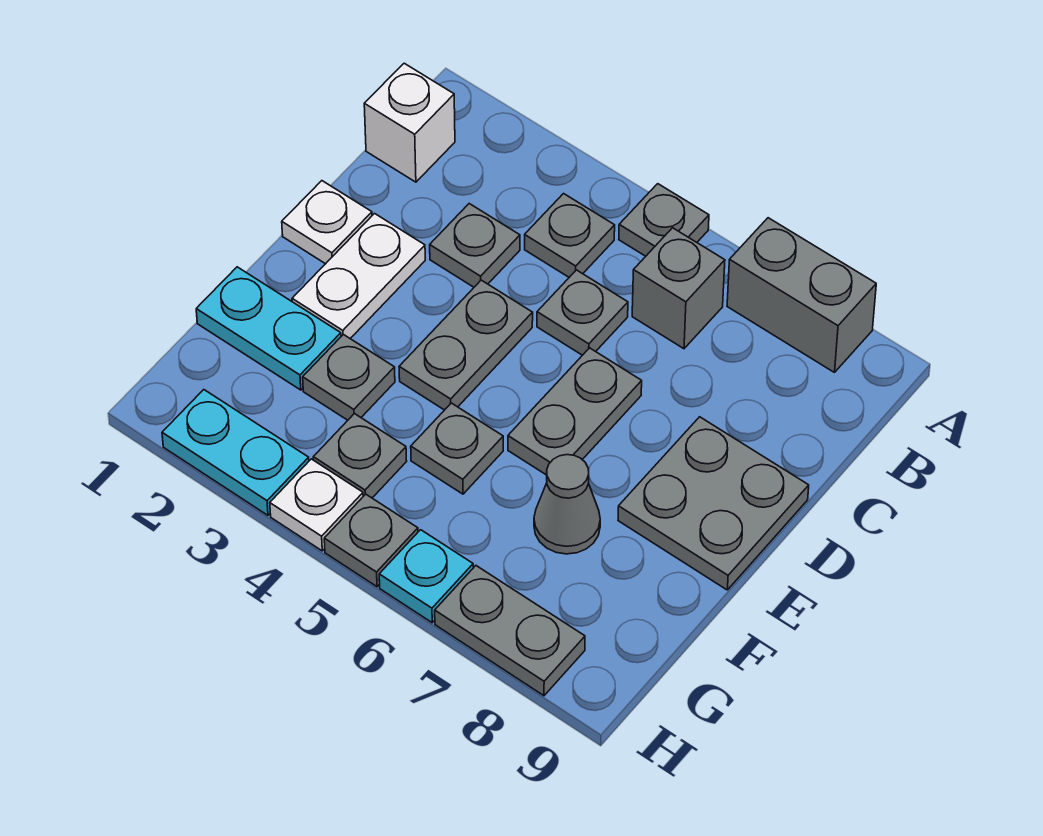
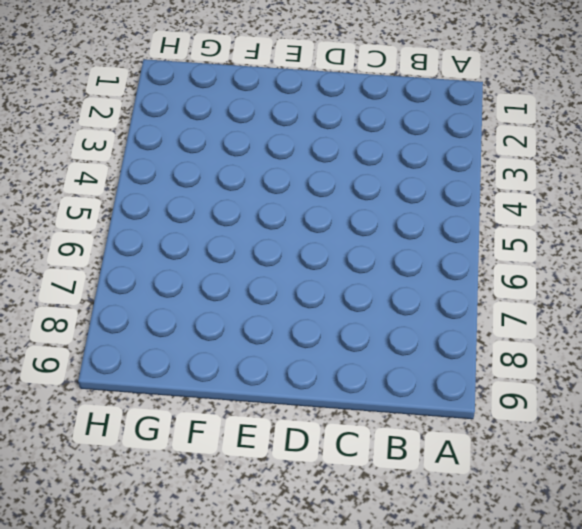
none -> grey plate A5 level 1
none -> grey brick A7:A8 level 1
none -> white brick B1 level 1

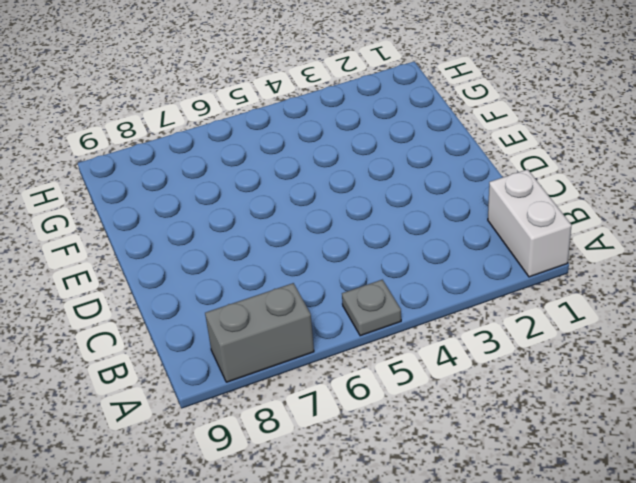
white brick A1:B1 level 1 -> white brick B1 level 1
none -> grey plate B4 level 1
none -> grey brick B6 level 1
none -> grey plate C3 level 1

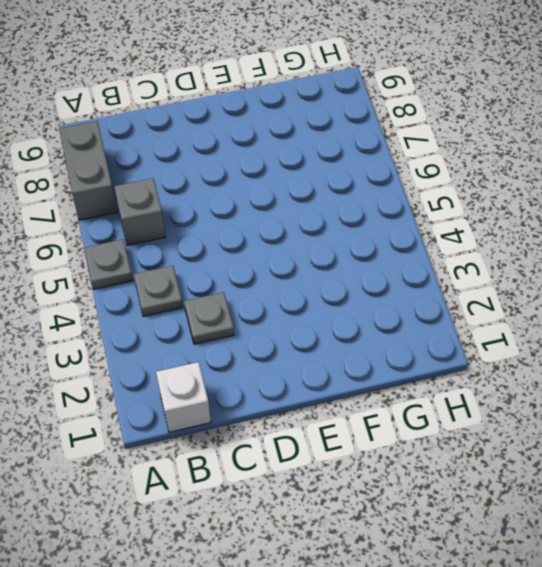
none -> grey plate C5 level 1
none -> white plate D1 level 1
none -> white plate D2:E2 level 1

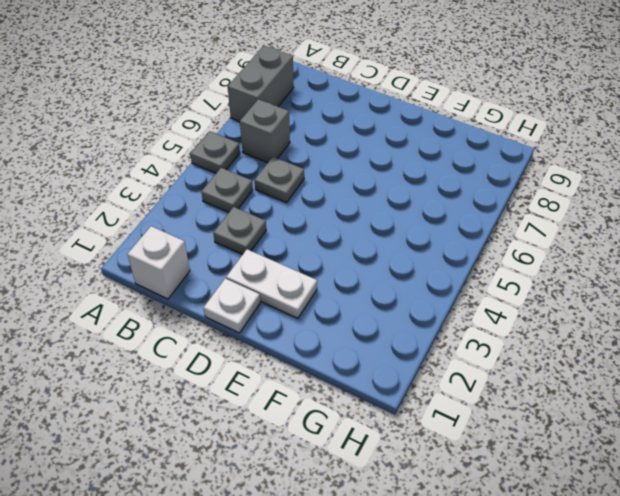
none -> grey plate D4:E4 level 1
none -> grey plate D6:E6 level 1
none -> grey plate D8:E9 level 1

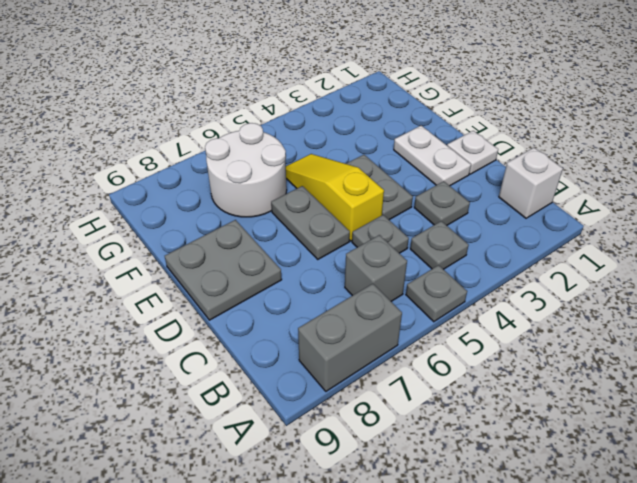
yellow slope D5:F5 level 1 top D -> grey plate F5 level 1
white round brick F6:G7 level 1 -> grey cone F7 level 1
none -> cyan plate F1:F2 level 1
none -> grey plate F3 level 1
none -> grey plate G4 level 1

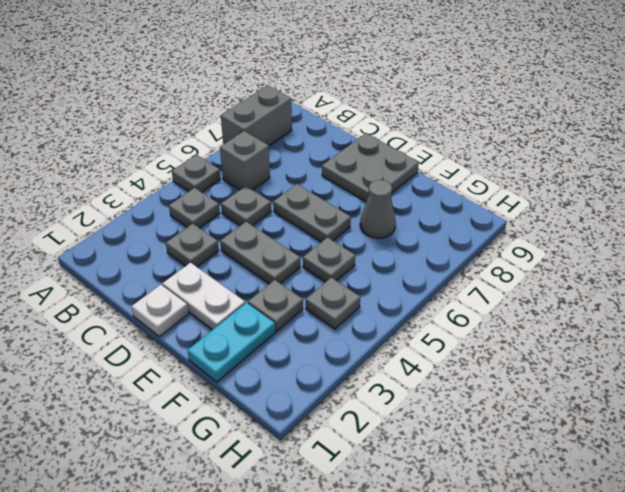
none -> white brick B1 level 1
none -> cyan plate H2:H3 level 1
none -> white plate H4 level 1

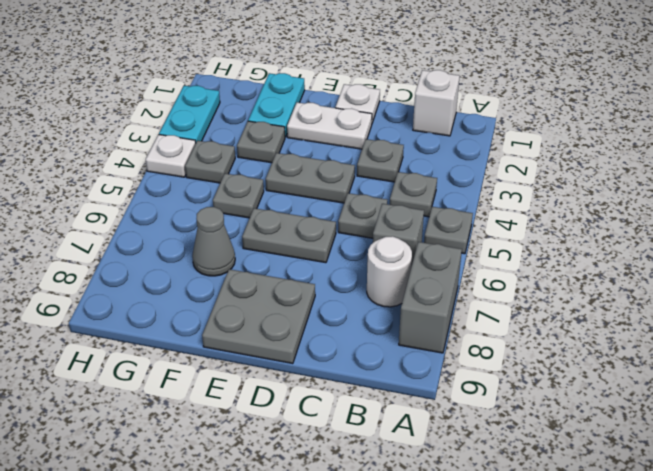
white round brick B7 level 1 -> none
none -> grey plate H5 level 1
none -> cyan plate H6 level 1
none -> grey plate H7:H8 level 1

